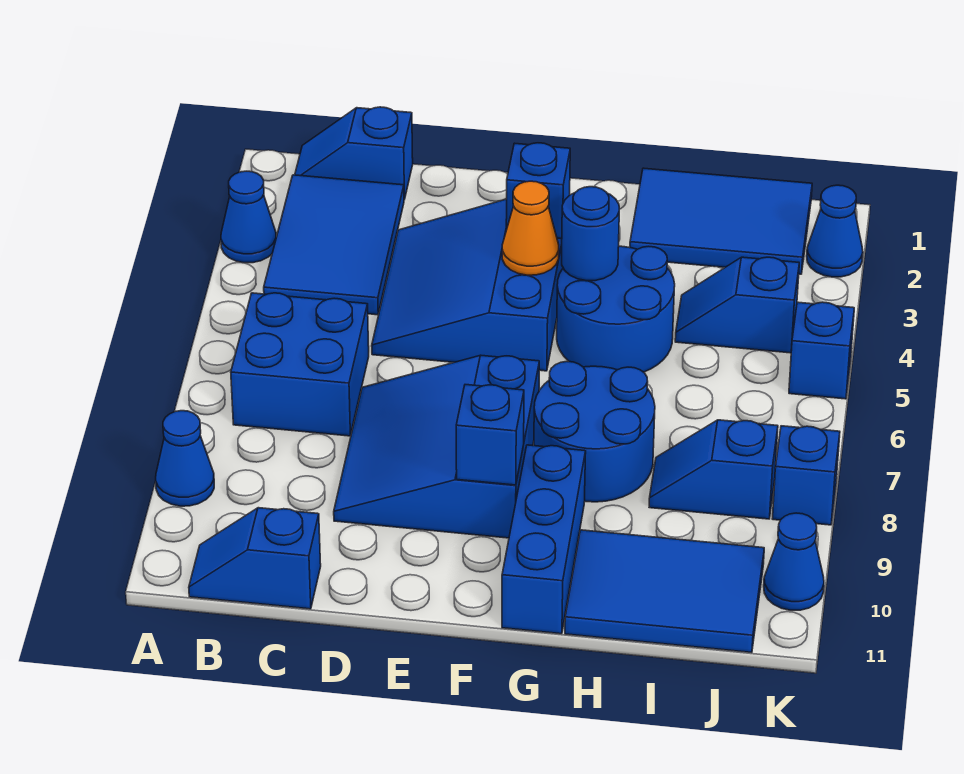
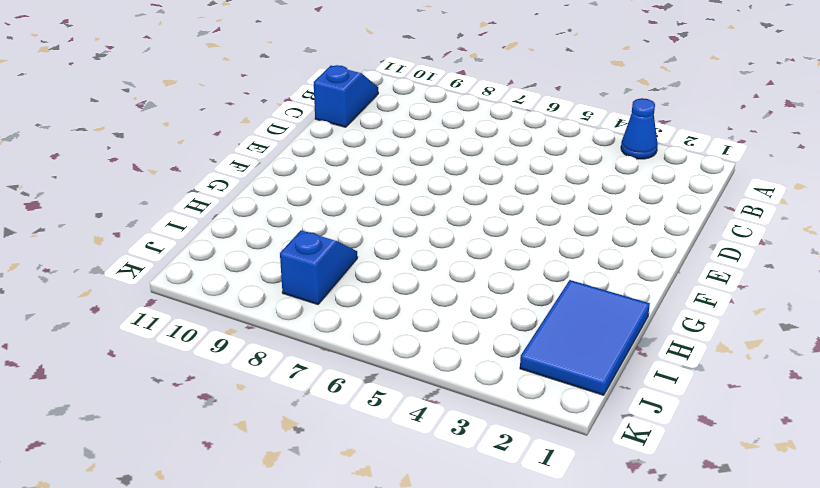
none -> blue cone A9 level 1
none -> blue slope B1:C1 level 1 top C
none -> blue tile B2:C4 level 1

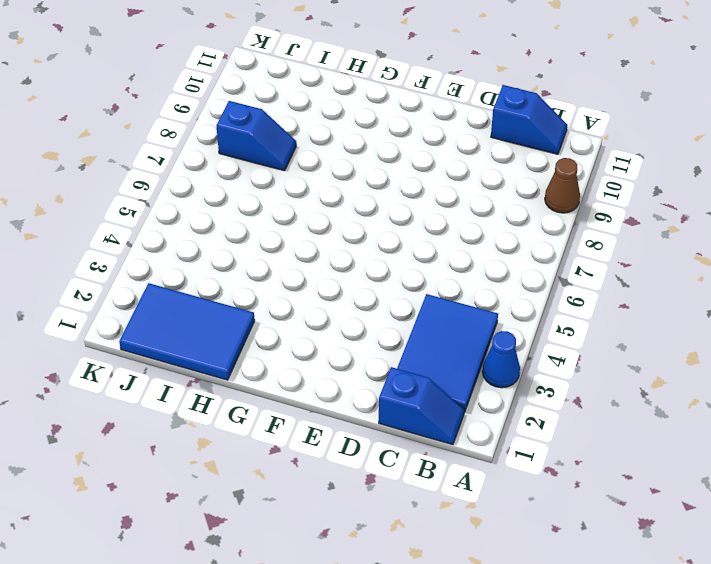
brown cone A9 level 1 -> blue cone A9 level 1
none -> blue brick B6:C7 level 1
none -> blue slope D3:F5 level 1 top F
none -> blue slope D7:F9 level 1 top F

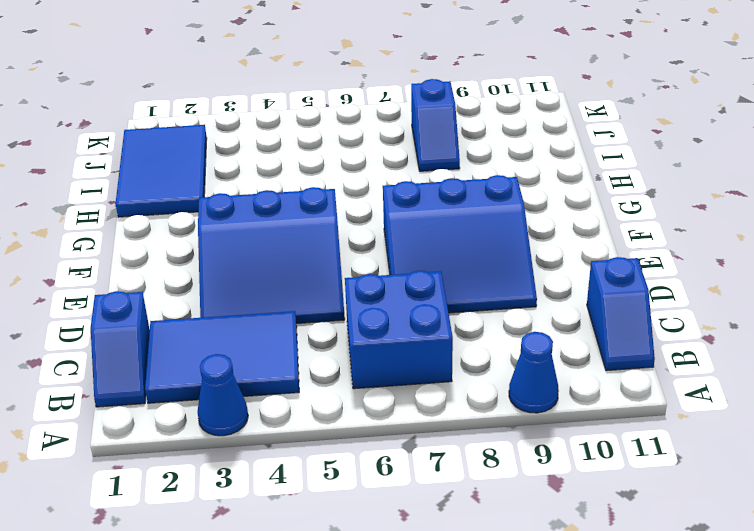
none -> blue round brick G4:H5 level 1
none -> blue round brick G7:H8 level 1
none -> blue brick G9:G11 level 1

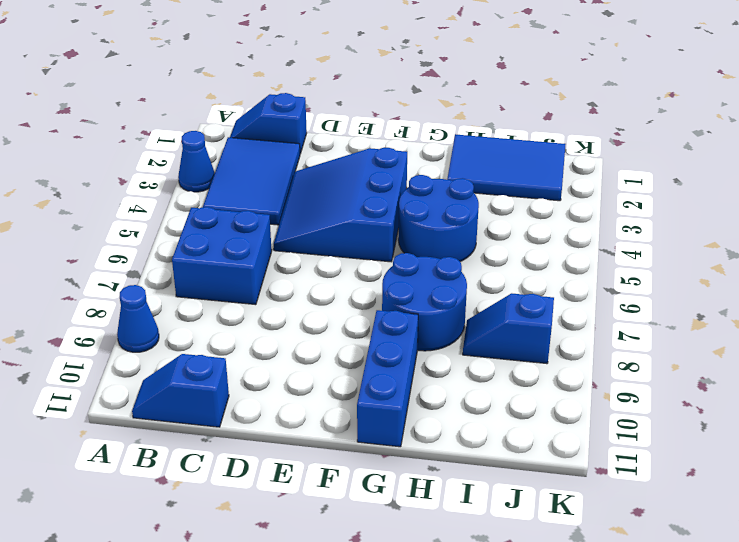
none -> blue slope D7:F9 level 1 top F
none -> blue tile H10:J11 level 1
none -> blue slope I4:J4 level 1 top J

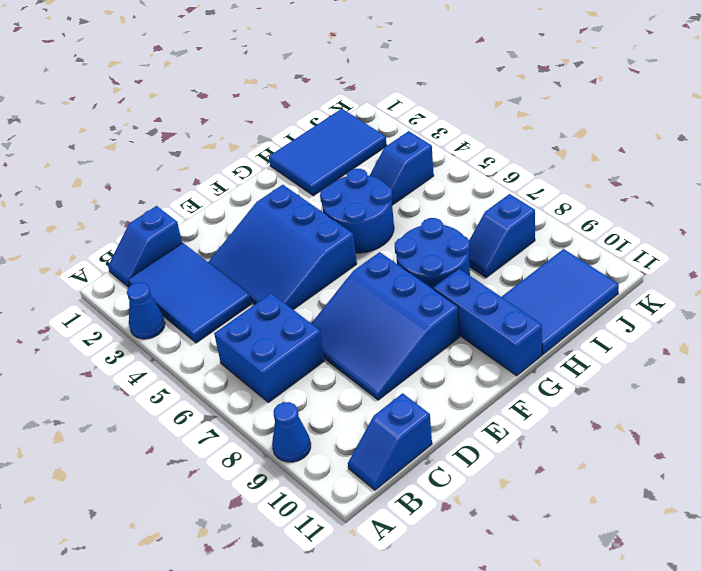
none -> blue cone K2 level 1
none -> blue brick K5 level 1
none -> blue brick K8 level 1

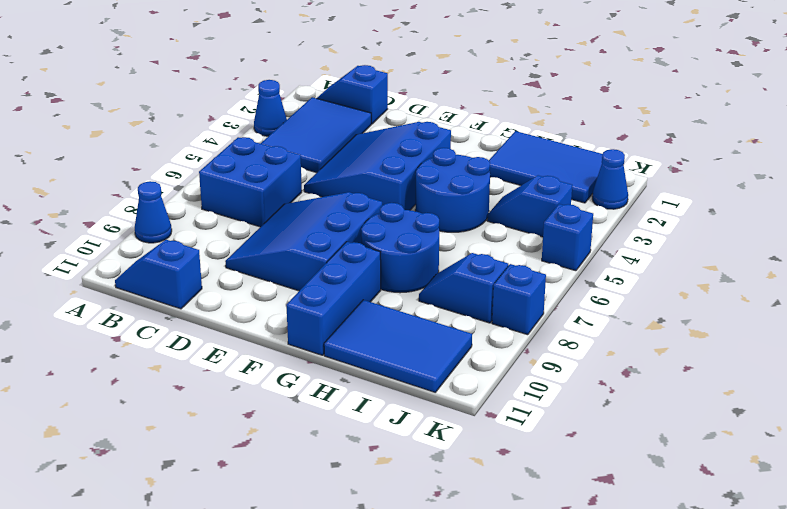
none -> blue cone K10 level 1
none -> blue brick F3 level 2
none -> orange cone F4 level 2

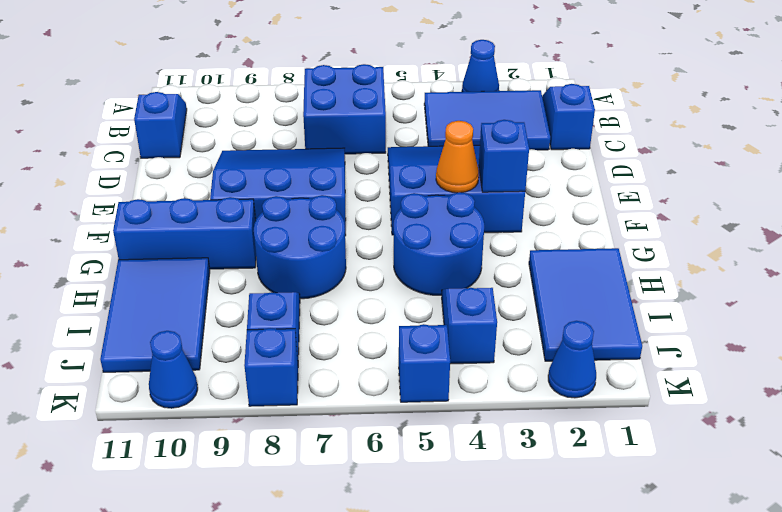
none -> blue cone A9 level 1
none -> blue brick F9 level 2
none -> blue round brick G4 level 2

